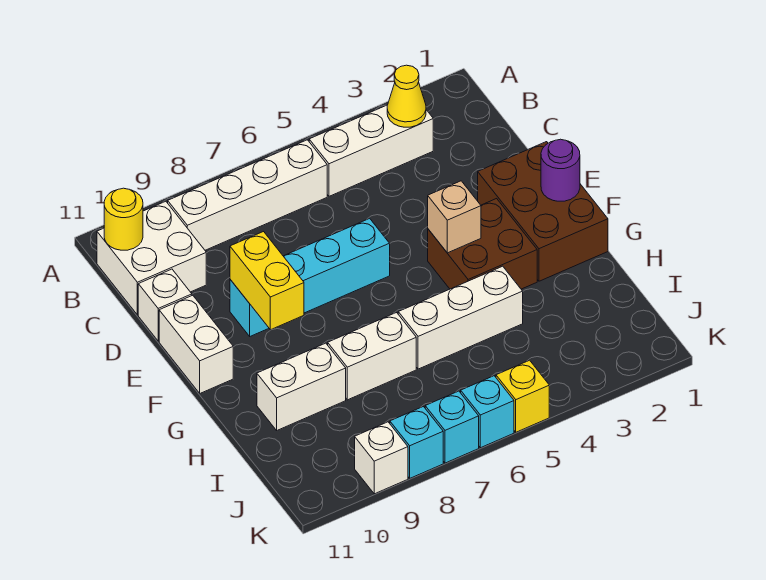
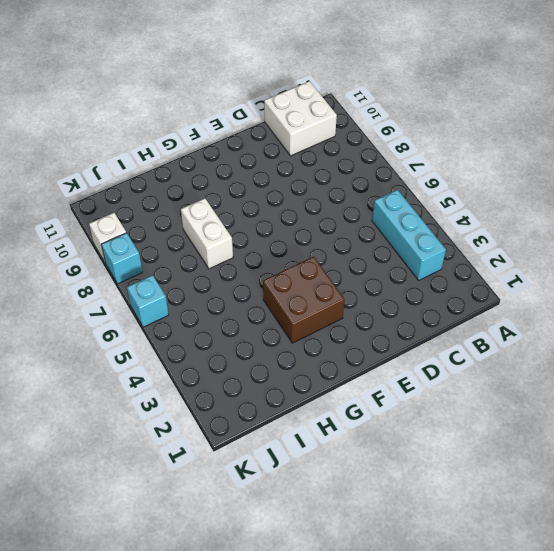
cyan brick B3:B5 level 1 -> white brick B3:B5 level 1
none -> white brick B6:B9 level 1
none -> white brick D11 level 1
none -> brown brick E1:G2 level 1

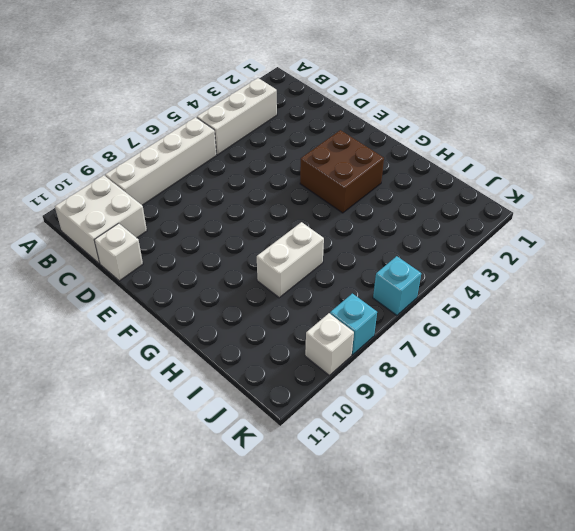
none -> brown brick E1:G2 level 1
none -> cyan brick E6:E9 level 1
none -> white brick E11:F11 level 1

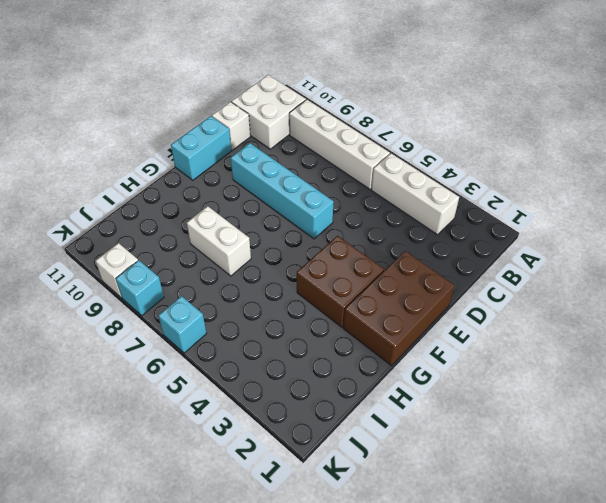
cyan brick E11:F11 level 1 -> white brick E11:F11 level 1
none -> white brick H4:H6 level 1
none -> white brick H9:H10 level 1
none -> yellow brick K5 level 1

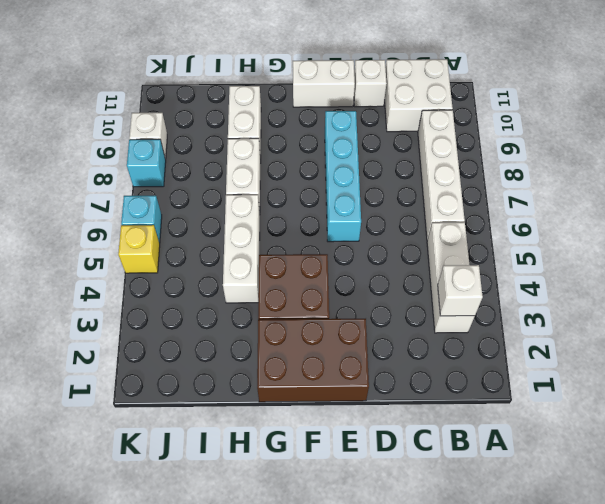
white brick B3 level 2 -> yellow cone B3 level 2
none -> cyan brick K7 level 1
none -> yellow round brick B11 level 2
none -> yellow brick E9:F9 level 2

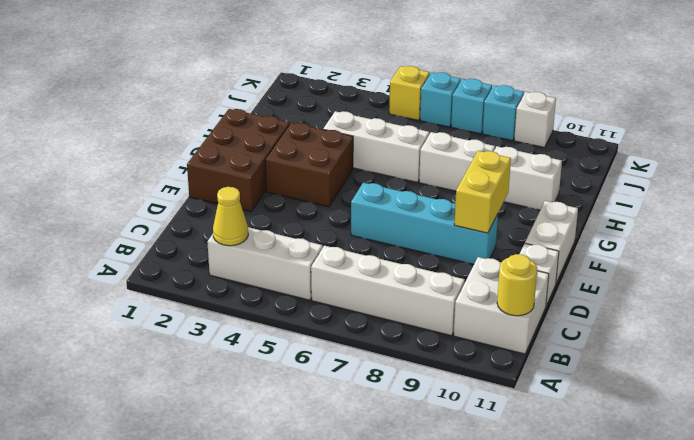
none -> purple round brick F1 level 2
none -> tan brick F4 level 2

